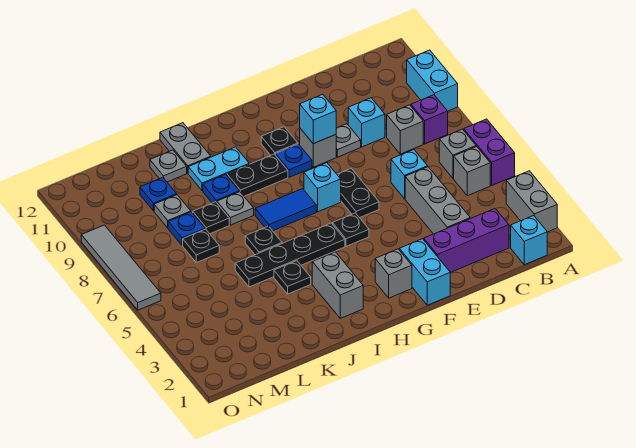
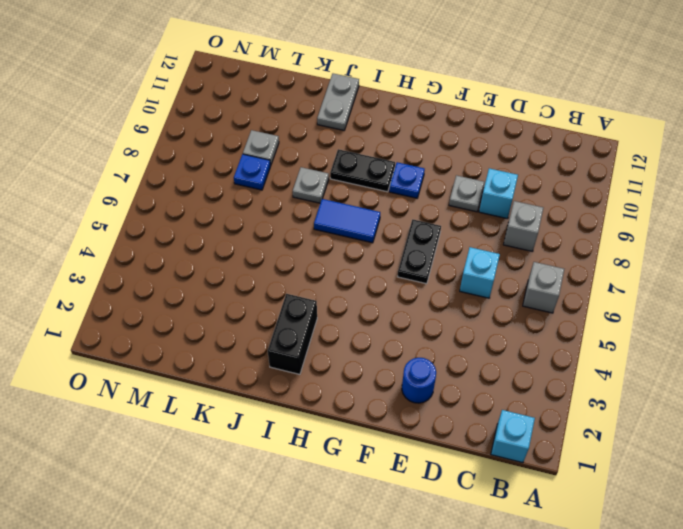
blue round brick E2 level 1 -> purple brick C2:E2 level 1
black brick I2:I3 level 1 -> grey brick I2:I3 level 1
none -> grey brick A2:A3 level 1
none -> purple brick A5:A6 level 1
none -> cyan brick A9:A10 level 1
none -> grey brick B5 level 1

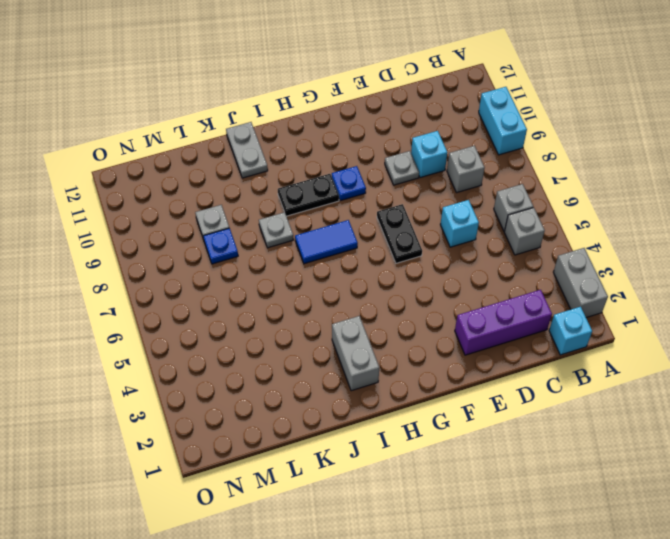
none -> purple brick A5:A6 level 1
none -> purple brick B8 level 1
none -> grey brick D3:D5 level 1
none -> cyan brick F1:F2 level 1

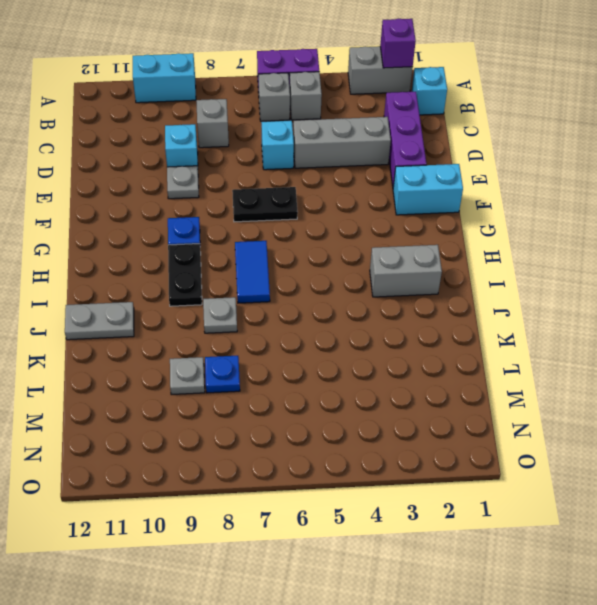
purple brick A2 level 2 -> purple brick B8 level 1
none -> grey brick F9 level 1
none -> grey brick G2 level 1
none -> black plate G5 level 1
none -> cyan brick G7 level 1

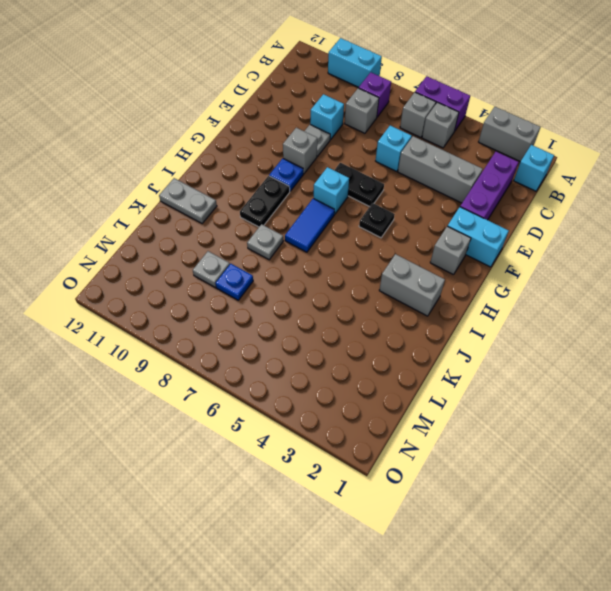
none -> black plate G10 level 1
none -> black plate H5:K5 level 1
none -> cyan plate I10:J10 level 1
none -> black plate J4 level 1

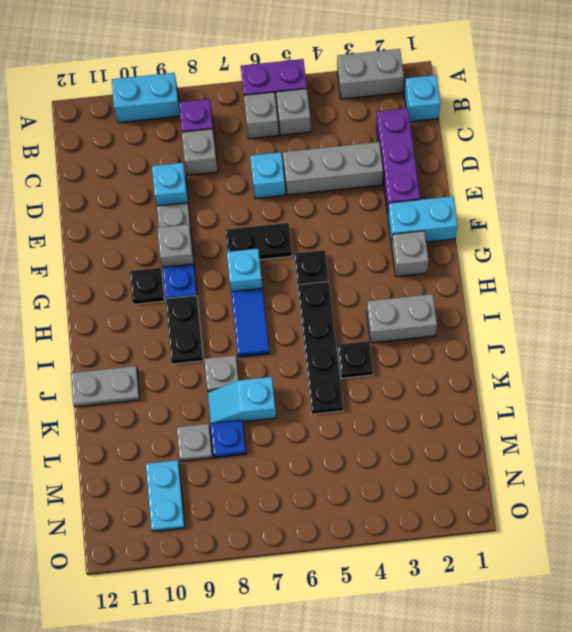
cyan slope K7:K8 level 1 top 7 -> black plate K8 level 1
cyan plate M10:N10 level 1 -> cyan plate I10:J10 level 1
none -> black plate J6 level 1
none -> blue plate J9 level 1
none -> grey plate K11 level 1
none -> black plate L7 level 1

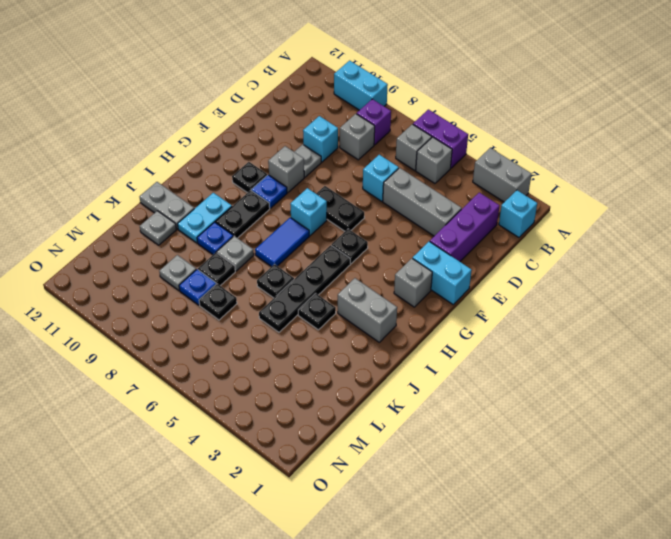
none -> blue plate L10 level 1
none -> grey tile O6:O9 level 1
none -> cyan brick F9 level 2

